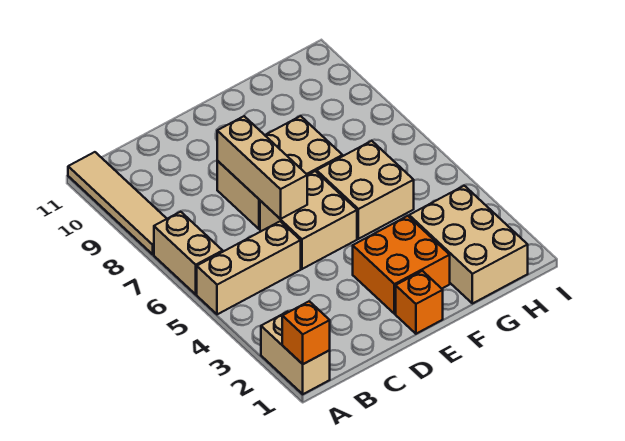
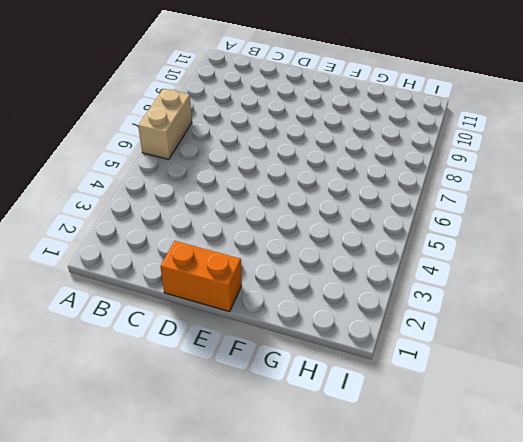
orange brick D1:E1 level 1 -> orange brick E1 level 1
none -> tan brick A1:A2 level 1
none -> tan brick A5:C5 level 1
none -> tan tile A8:A11 level 1

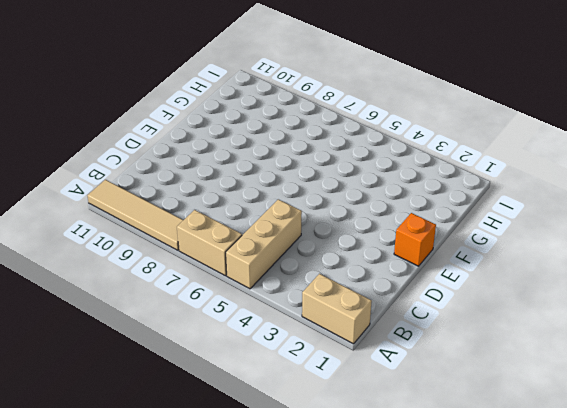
none -> tan brick D5:E6 level 1
none -> tan brick D7:F8 level 1
none -> orange brick E2:F3 level 1

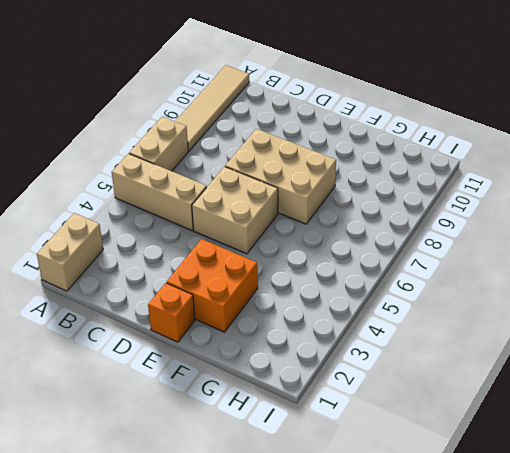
none -> tan brick F5:G6 level 1
none -> tan brick G1:H3 level 1
none -> orange brick A1 level 2

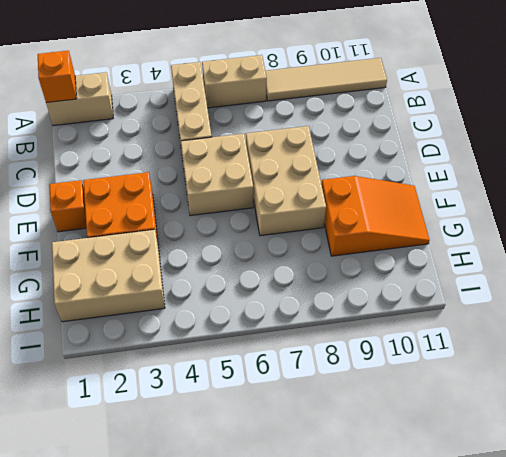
orange slope F9:G11 level 1 top 9 -> none
none -> tan brick F5:G6 level 1
none -> tan brick D6:D8 level 2

